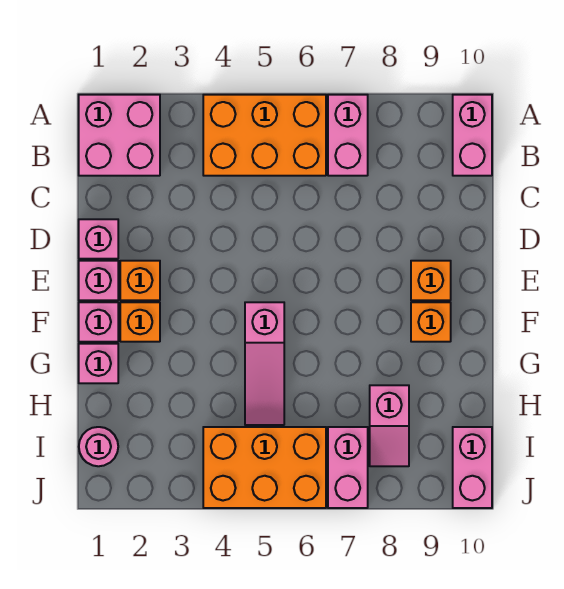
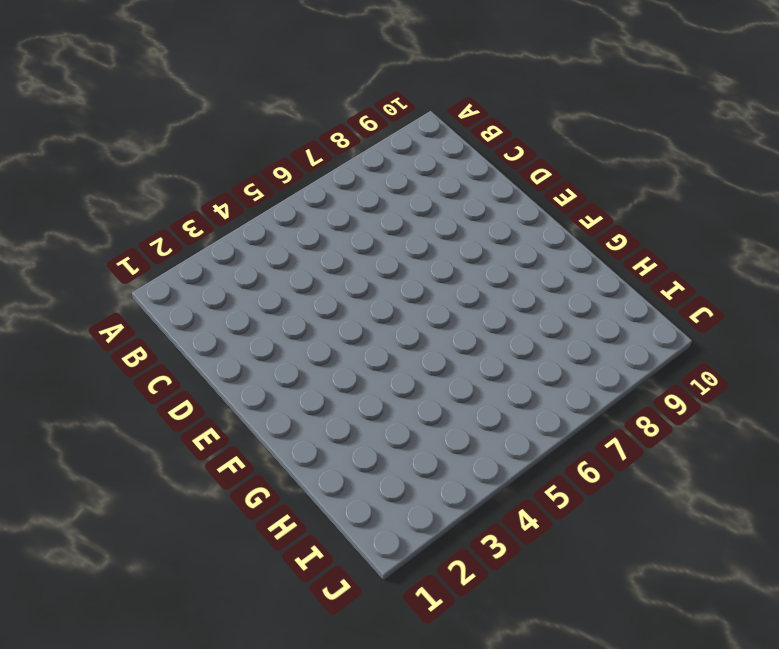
none -> pink brick A1:B2 level 1
none -> orange brick A4:B6 level 1
none -> pink brick A7:B7 level 1

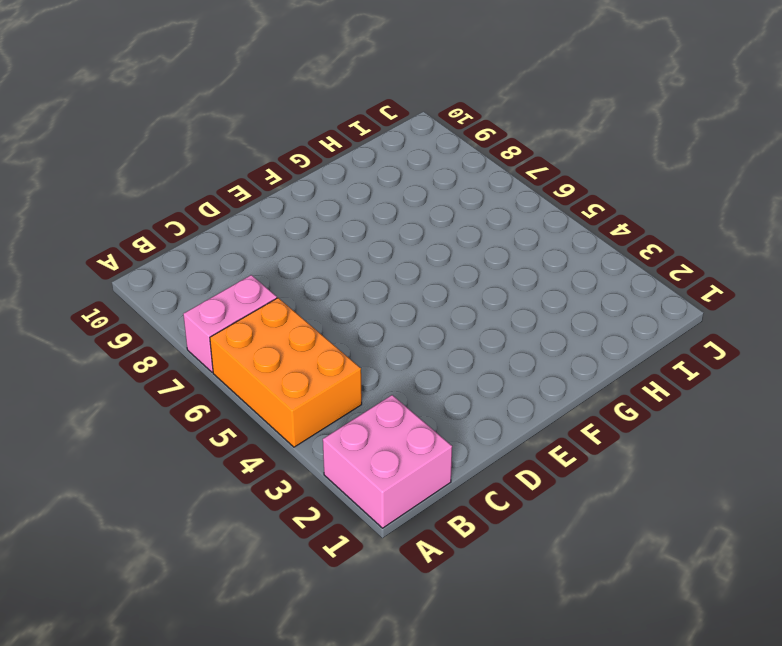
none -> pink brick A10:B10 level 1
none -> pink brick D1 level 1
none -> pink brick E1 level 1

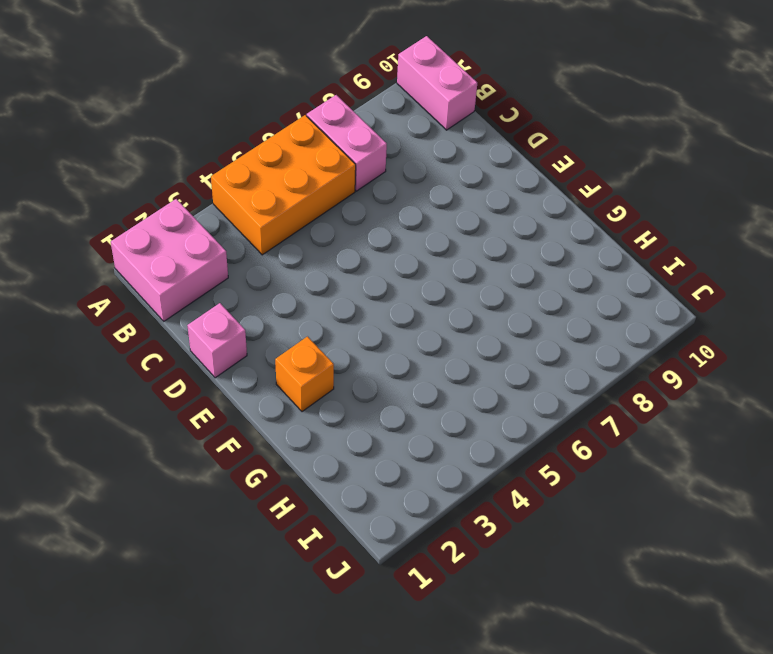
none -> pink brick E1 level 1
none -> orange brick E2 level 1
none -> orange brick E9 level 1

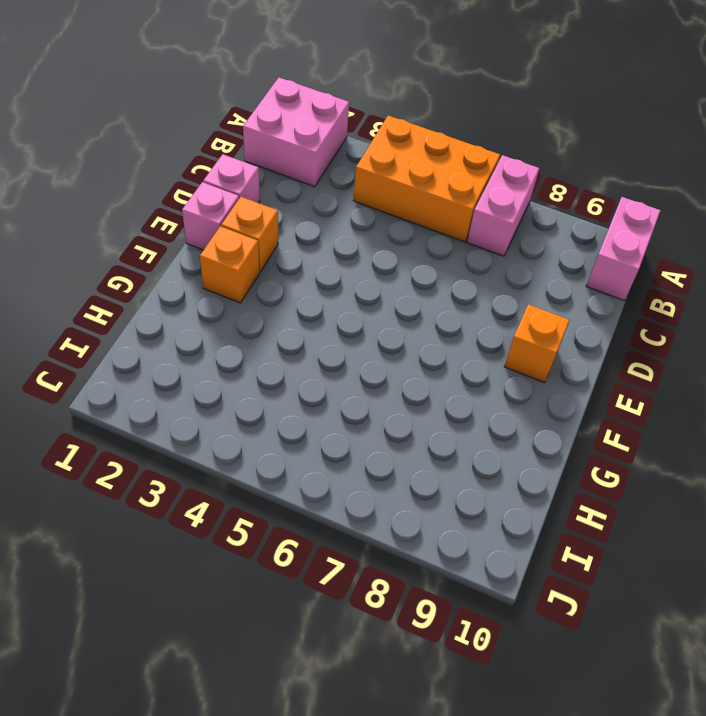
none -> pink brick F1 level 1
none -> pink slope F5:H5 level 1 top F
none -> orange brick F9 level 1

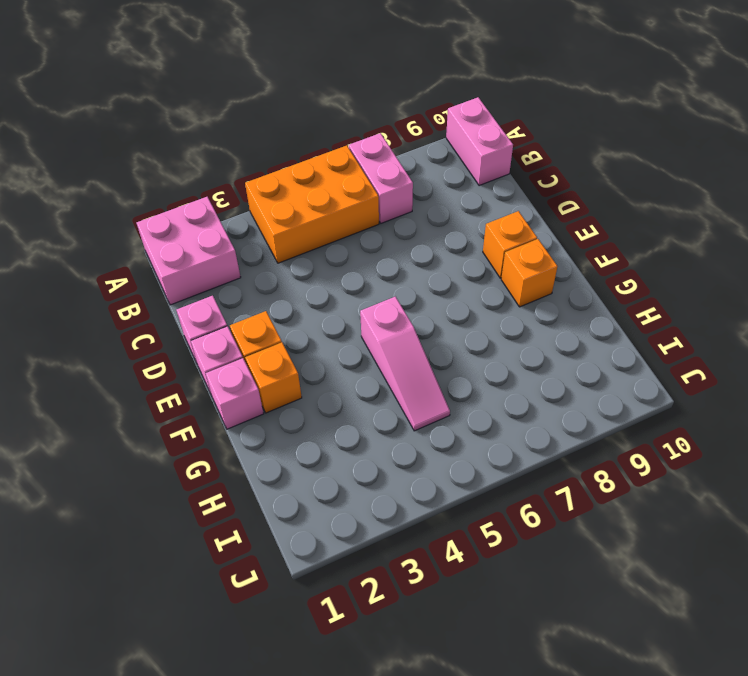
none -> pink brick G1 level 1
none -> pink slope H8:I8 level 1 top H
none -> pink round brick I1 level 1

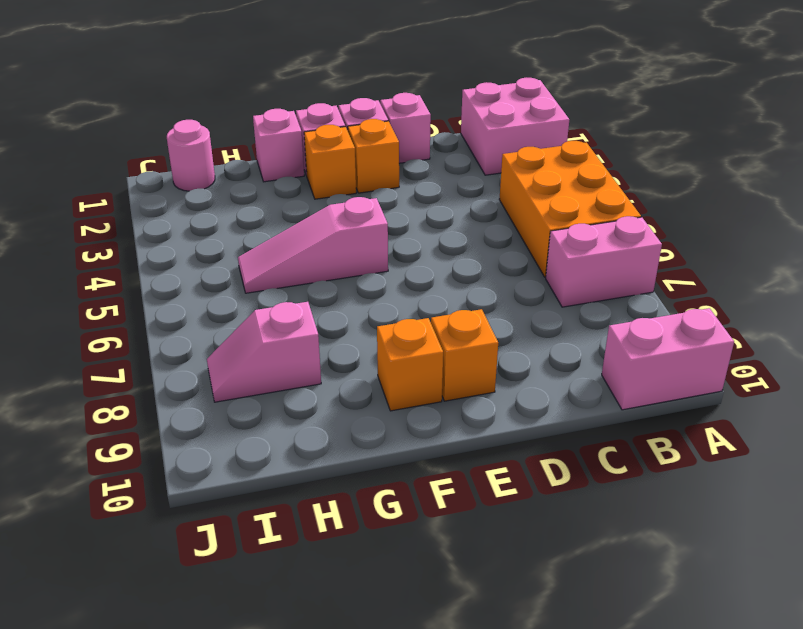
none -> orange brick I4:J6 level 1
none -> pink brick I7:J7 level 1
none -> pink brick I10:J10 level 1

